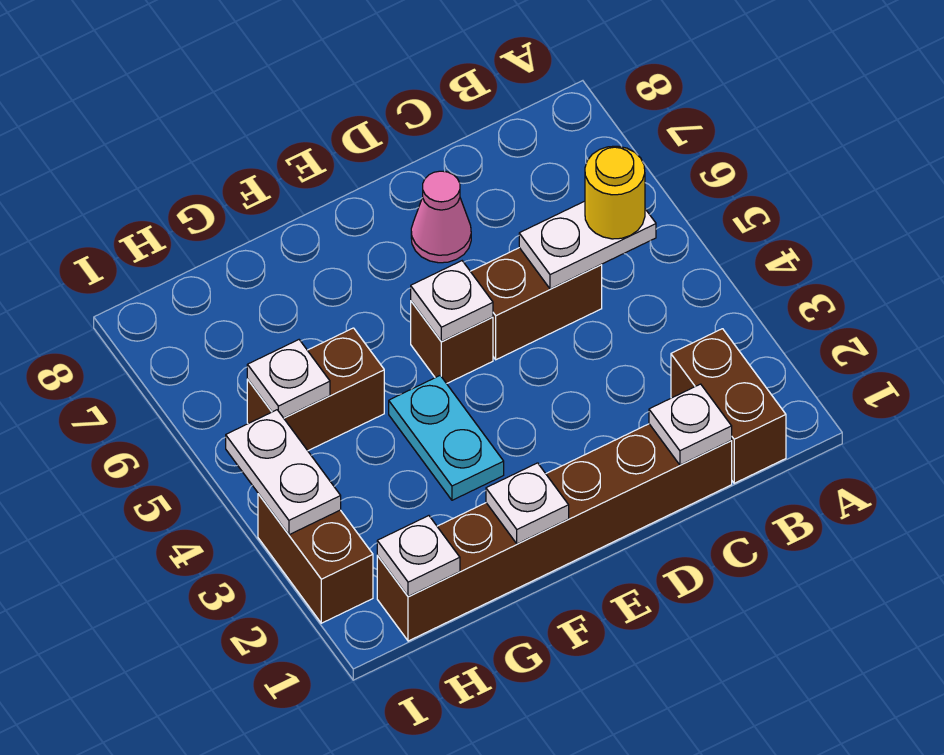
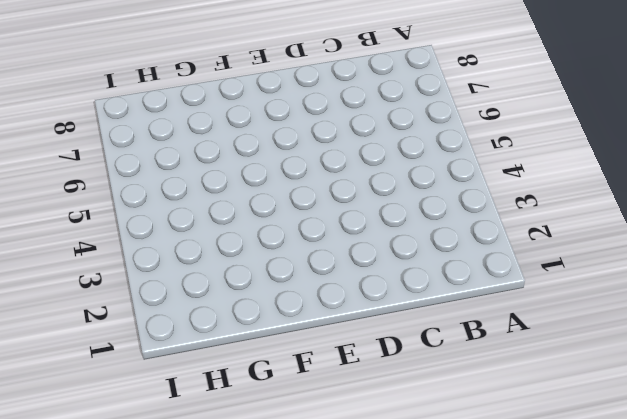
none -> brown brick B1:B2 level 1
none -> brown brick C1:H1 level 1
none -> brown brick C5:D5 level 1

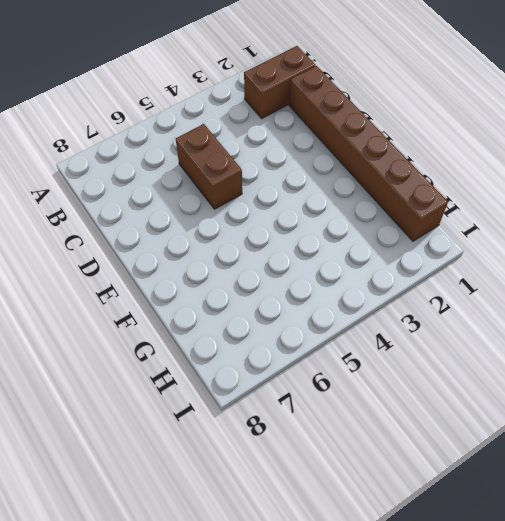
none -> pink cone D7 level 1
none -> brown brick E5 level 1
none -> cyan plate F3:F4 level 1

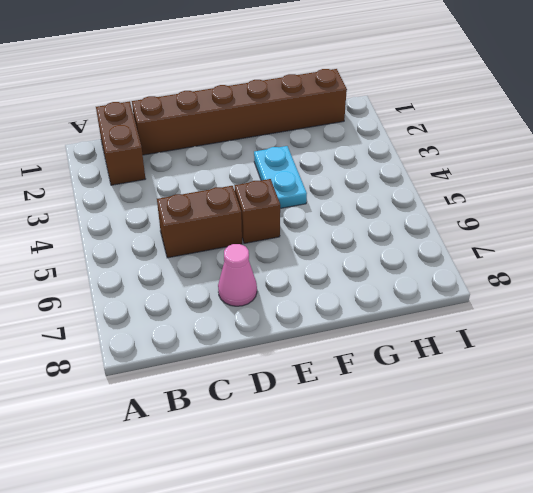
none -> brown brick G5:H5 level 1
none -> brown brick I2:I3 level 1
none -> white plate B5:C5 level 2

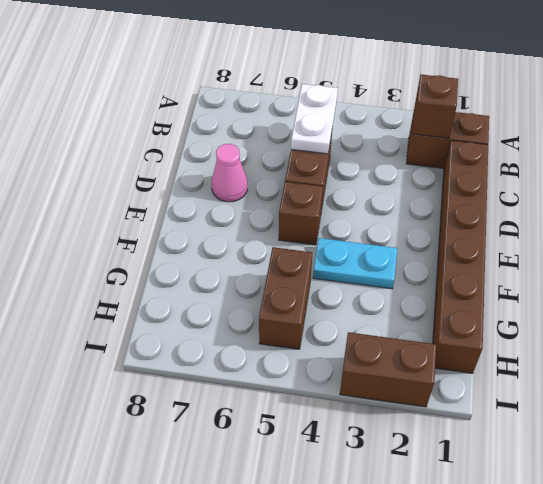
brown brick B2 level 2 -> none
none -> white plate C1 level 2
none -> white plate E5 level 2
none -> white plate F1 level 2

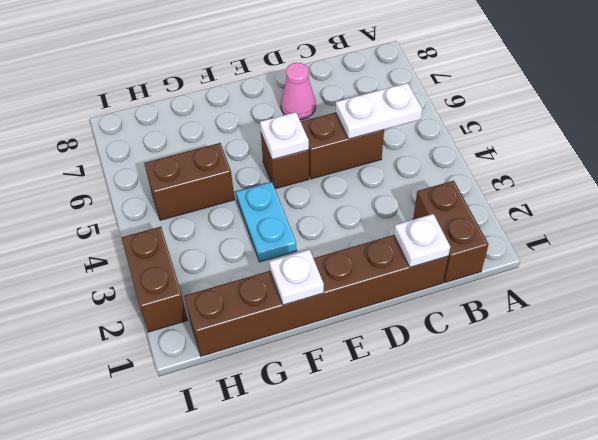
none -> white plate H1 level 2
none -> white plate H5 level 2
none -> white plate I3:I4 level 2

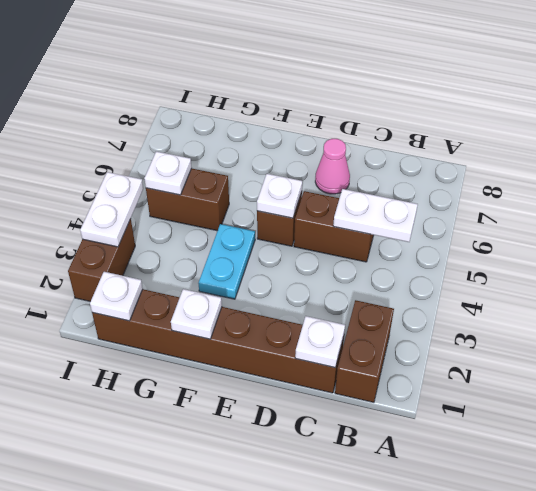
none -> yellow round brick B5 level 3

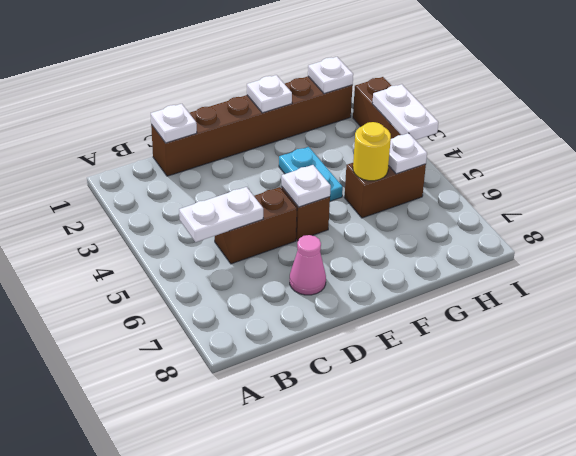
yellow round brick G5 level 2 -> yellow round brick B5 level 3
none -> brown brick B1:B2 level 1

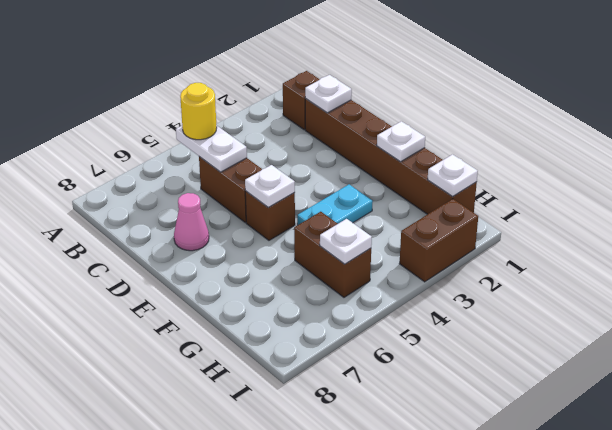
brown brick B1 level 1 -> brown brick B1:B2 level 1
none -> white plate I3:I4 level 2

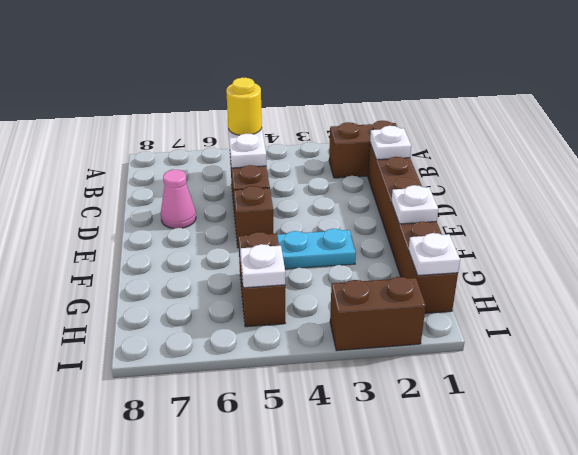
none -> white plate E5 level 2
none -> white plate I3:I4 level 2

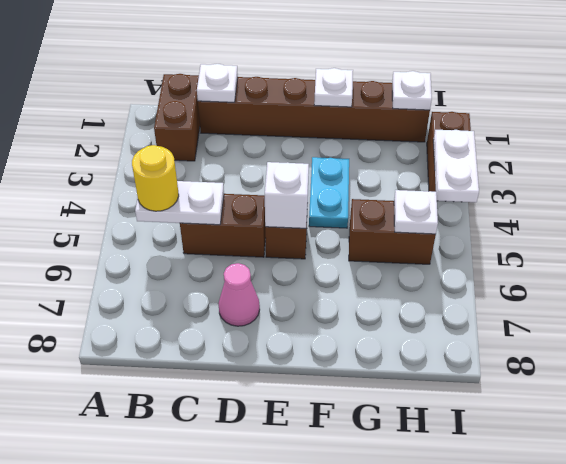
white brick E5 level 2 -> white plate E5 level 2

